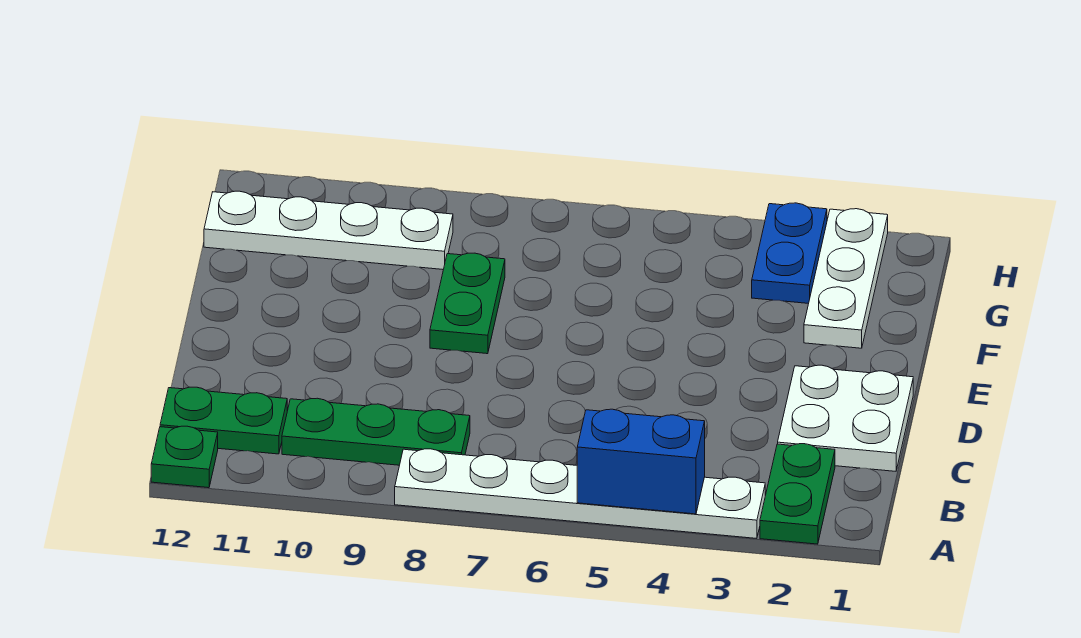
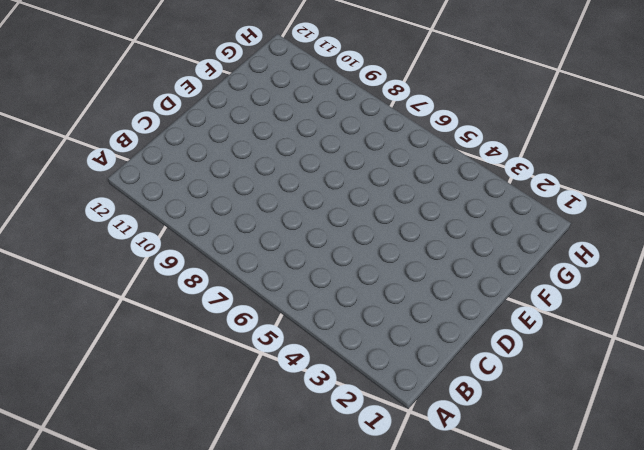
none -> green plate A2:B2 level 1
none -> white plate A3:A8 level 1

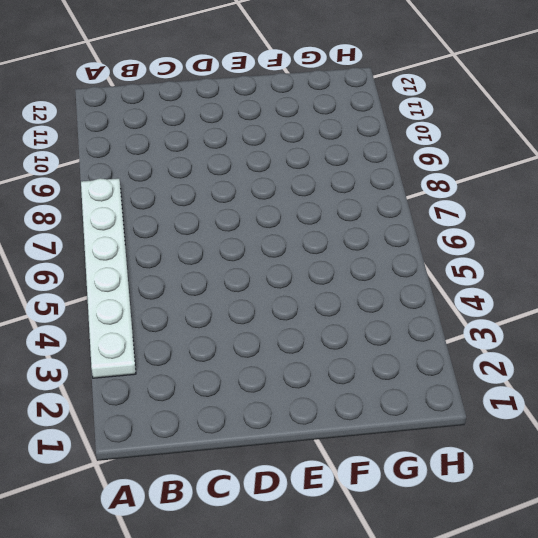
none -> green plate A2:B2 level 1
none -> green plate A12 level 1

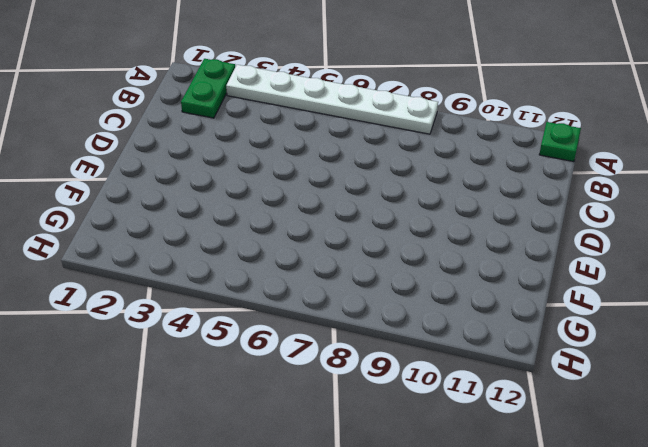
none -> green plate B8:B10 level 1
none -> green plate B11:B12 level 1

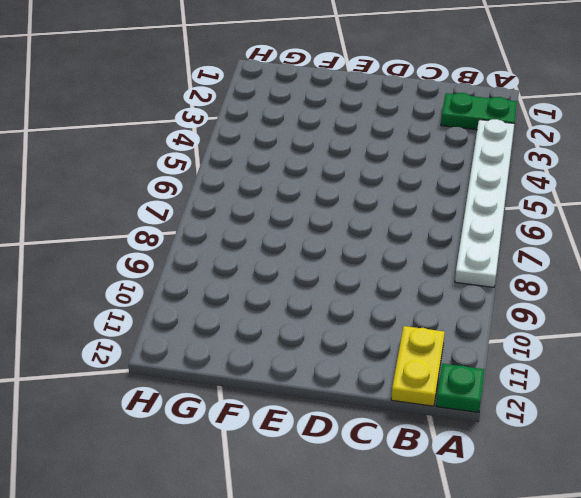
yellow plate B11:B12 level 1 -> green plate B11:B12 level 1
none -> green plate B8:B10 level 1
none -> white plate C1:D2 level 1

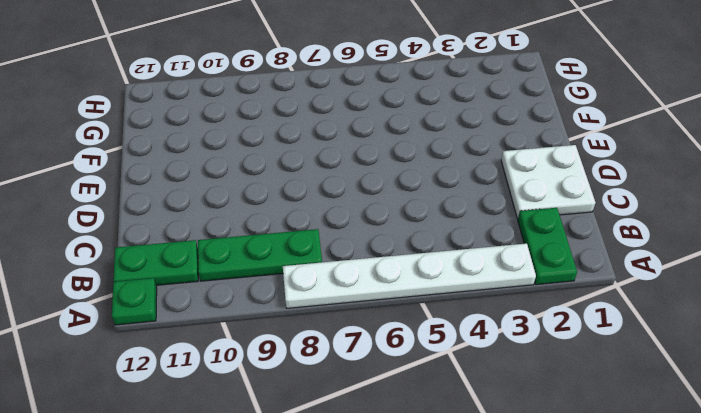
none -> green plate E8:F8 level 1
none -> white plate F2:H2 level 1

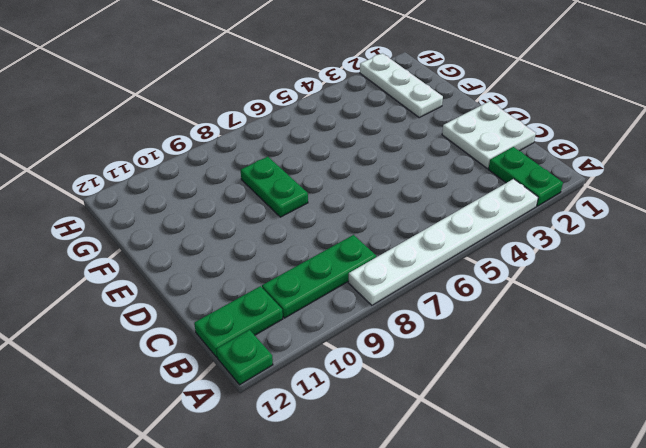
none -> blue plate G3:H3 level 1
none -> white plate G9:G12 level 1

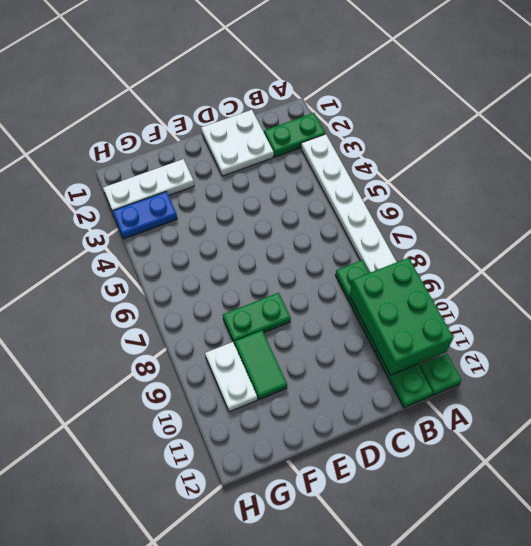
green brick A9:B11 level 2 -> none
green tile F9:F10 level 1 -> none
white plate G9:G10 level 1 -> white plate G9:G12 level 1
none -> blue brick A4:A5 level 2

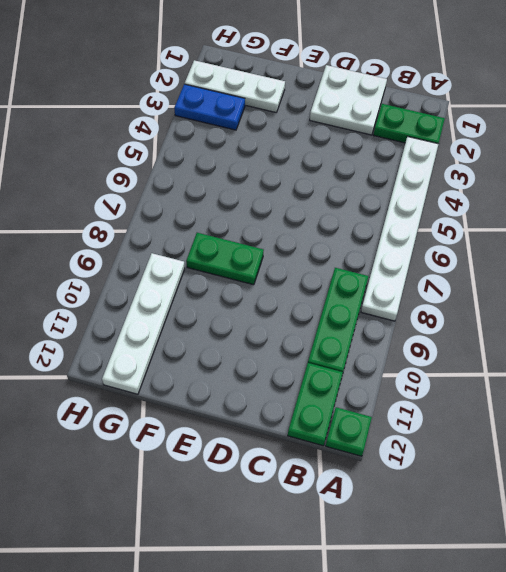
none -> blue brick A4:A5 level 2

